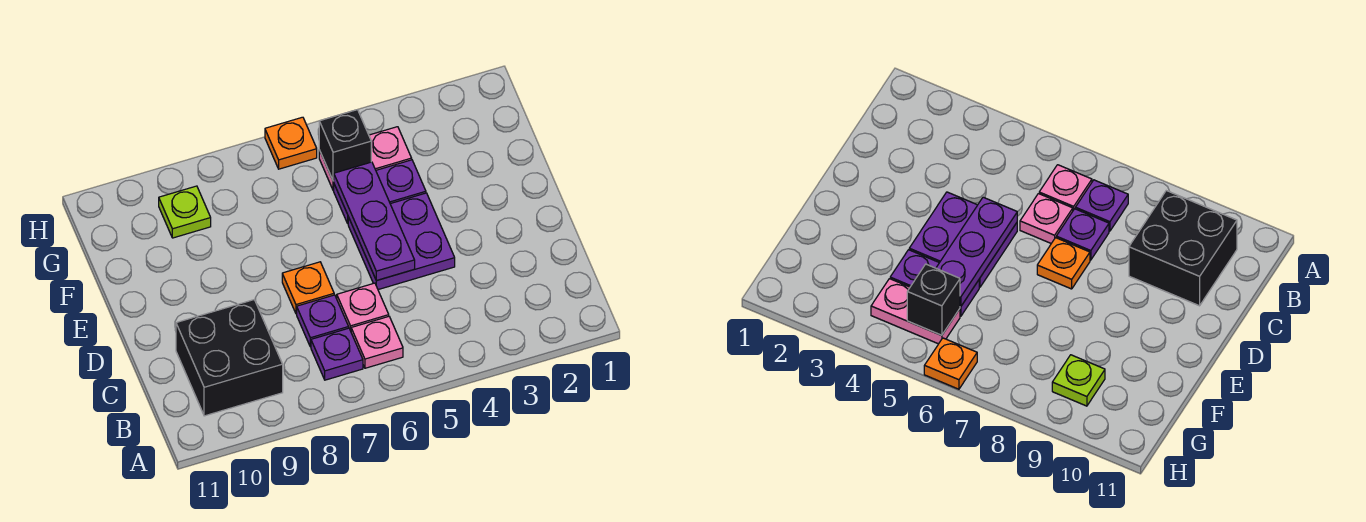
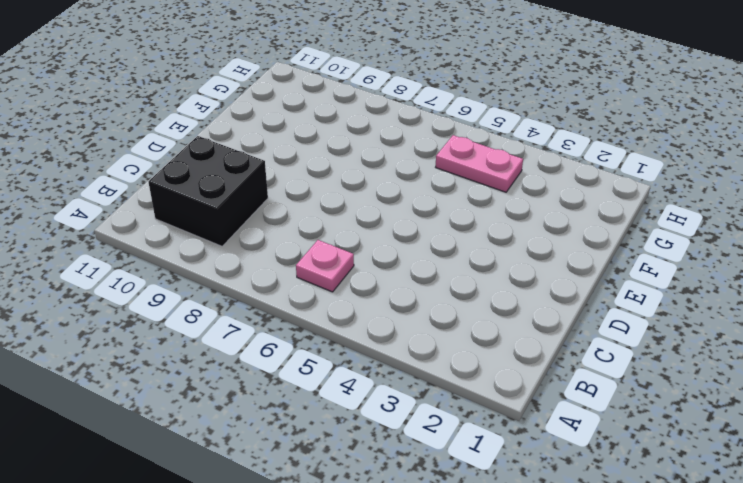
none -> purple plate B7 level 1
none -> pink plate C6 level 1
none -> purple plate C7 level 1

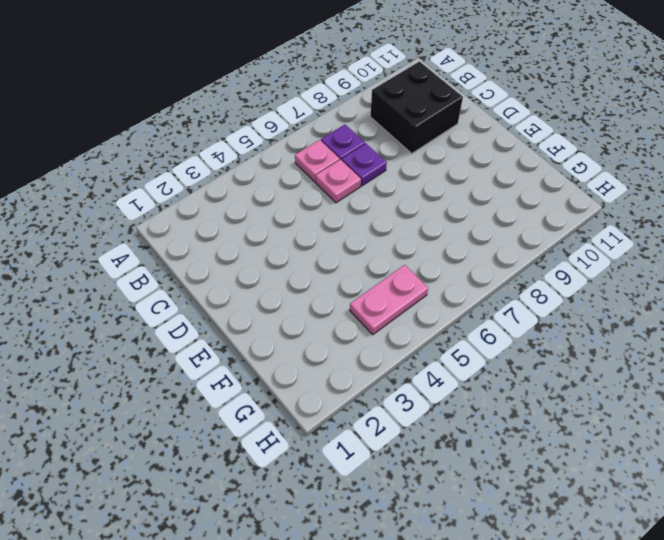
none -> purple plate D4:E5 level 1
none -> orange plate D7 level 1
none -> purple plate F4:F5 level 1

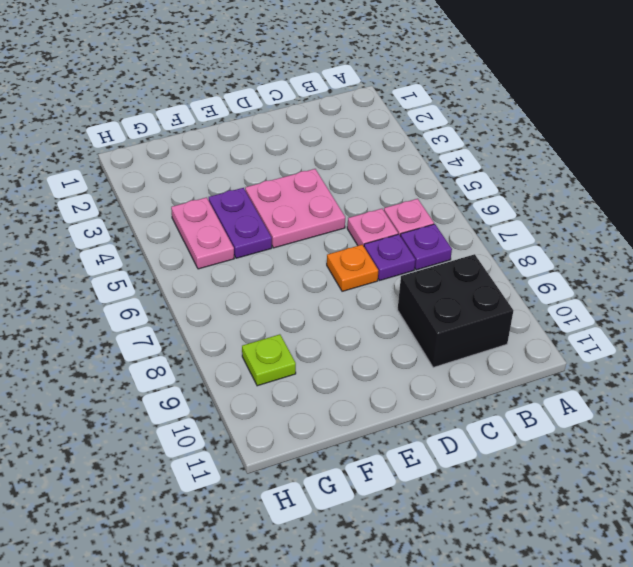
pink plate D4:E5 level 1 -> purple plate D4:E5 level 1
none -> orange plate H6 level 1
none -> purple plate D5:F5 level 2
none -> black brick G5 level 2

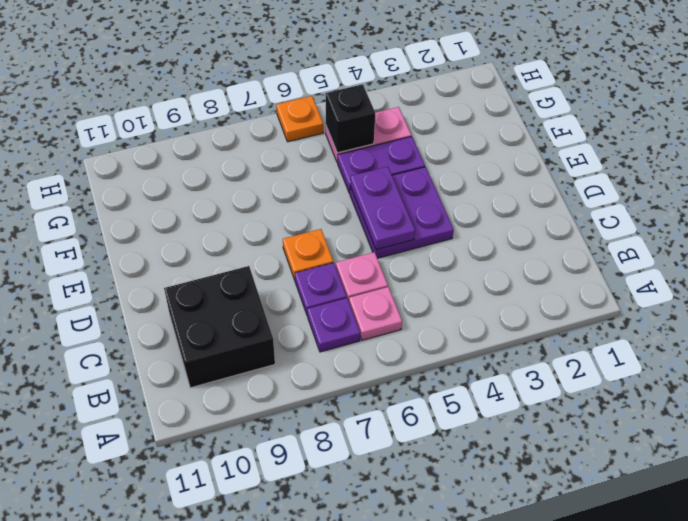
purple plate D5:E5 level 2 -> purple plate D5:F5 level 2
none -> lime plate G9 level 1

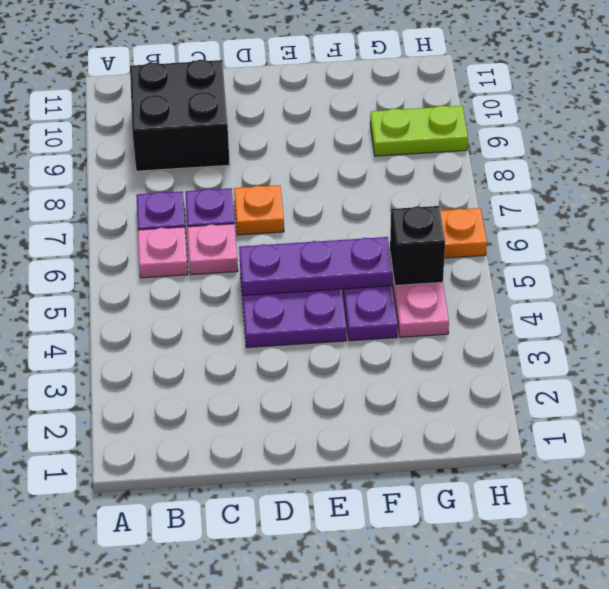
lime plate G9:H9 level 1 -> lime plate G9 level 1

